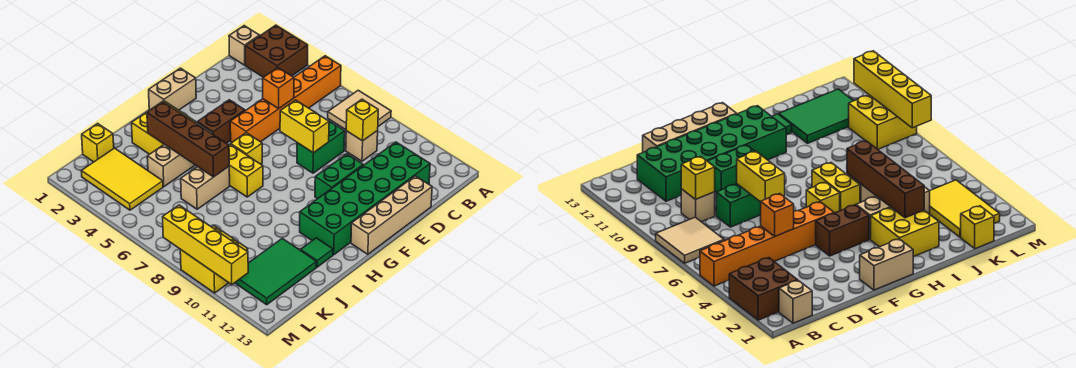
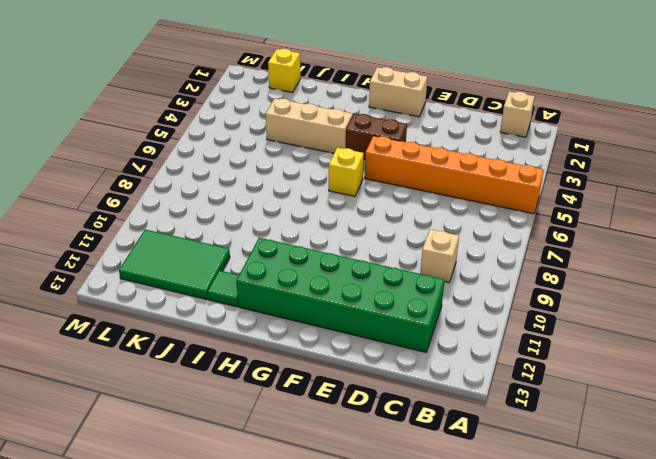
none -> brown brick A2:B3 level 1
none -> tan tile A7:B8 level 1
none -> green brick D8:E8 level 1

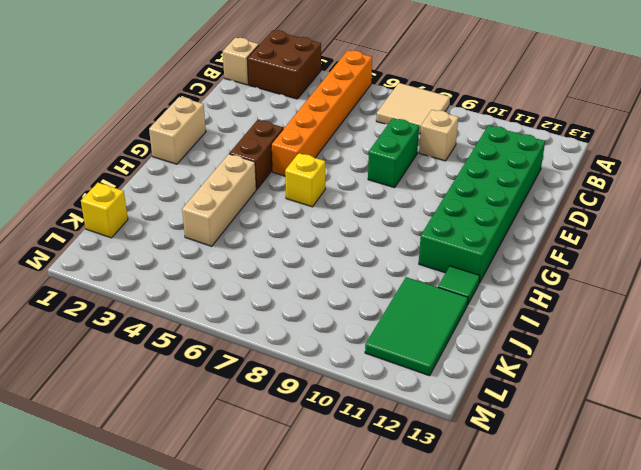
none -> tan brick D13:G13 level 1
none -> green brick E10:F10 level 1
none -> yellow brick H2:I3 level 1

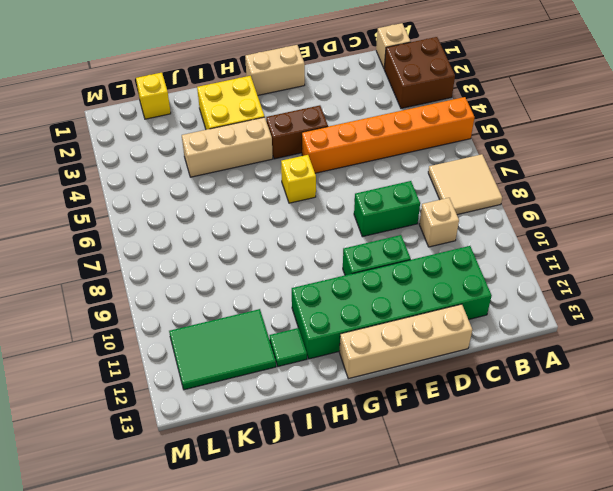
none -> yellow brick H6:H7 level 1
none -> tan brick I6:J6 level 1
none -> yellow tile K2:L4 level 1

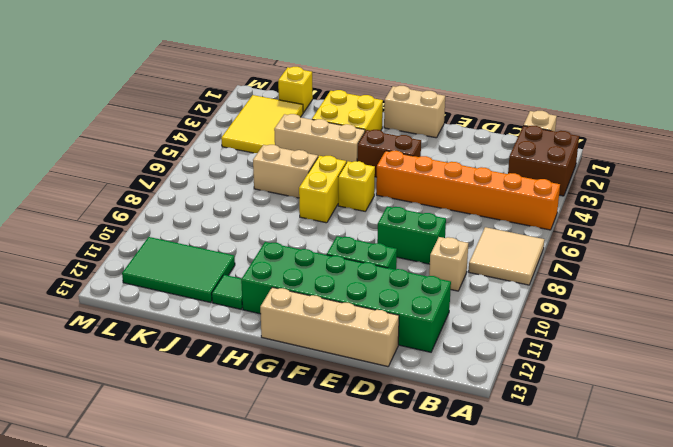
none -> yellow brick L9:M10 level 1
none -> yellow brick C9 level 2
none -> orange brick D5 level 2

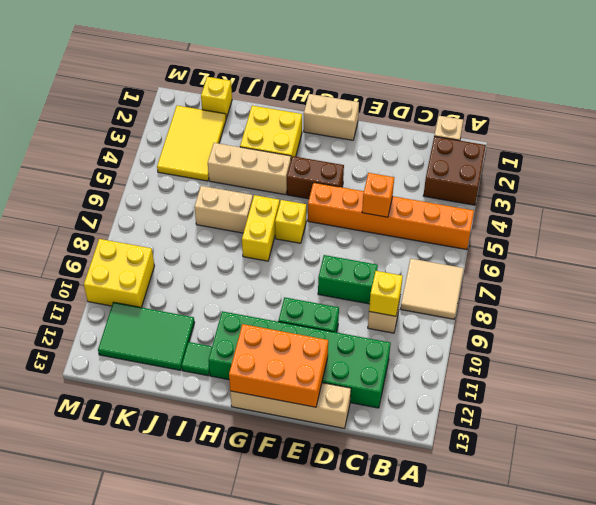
orange brick E12:G13 level 2 -> none
none -> yellow brick E7:E8 level 2
none -> brown brick I3:I6 level 2
none -> yellow brick M8:M11 level 2

